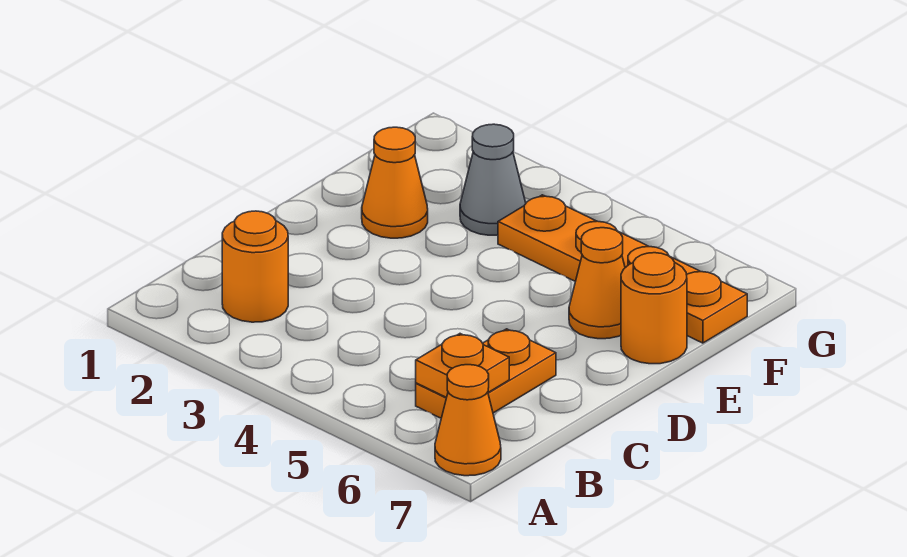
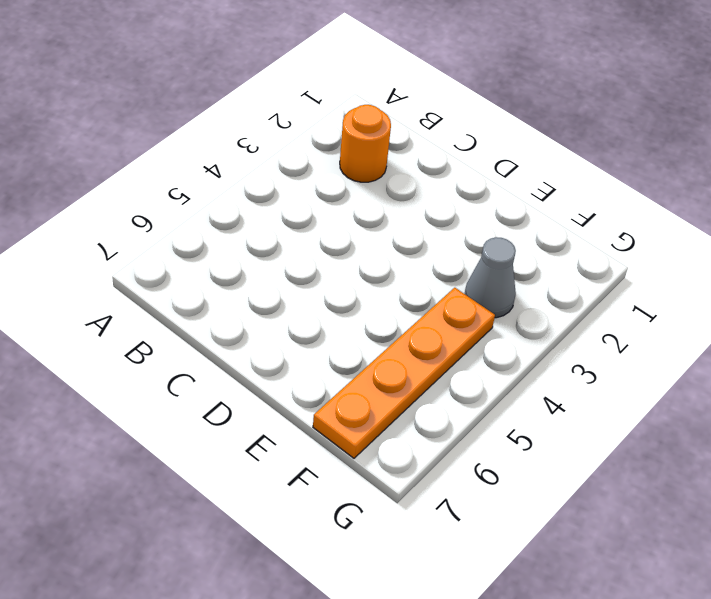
none -> orange cone A7 level 1
none -> orange plate B6:C6 level 1

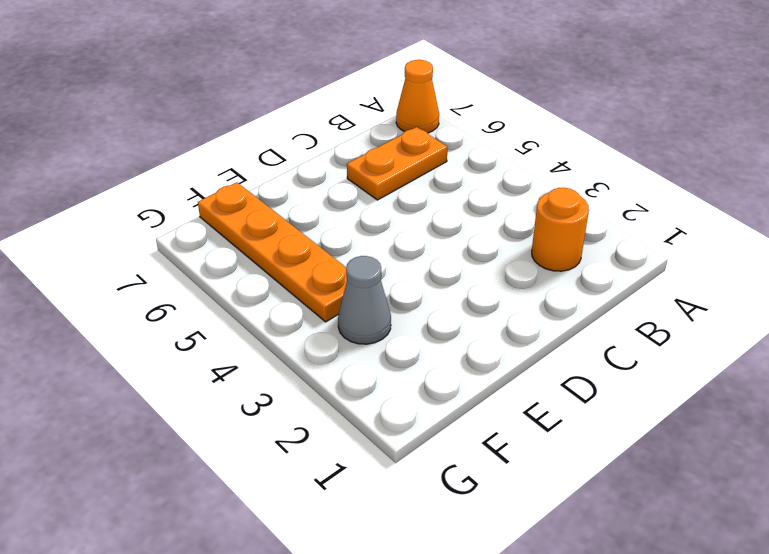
none -> orange cone E2 level 1
none -> orange cone E6 level 1

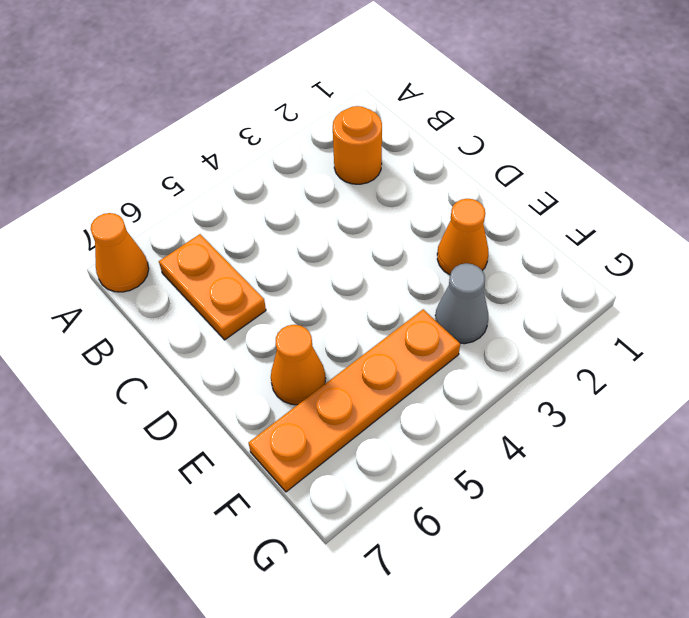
none -> orange round brick E7 level 1
none -> orange plate B6 level 2

